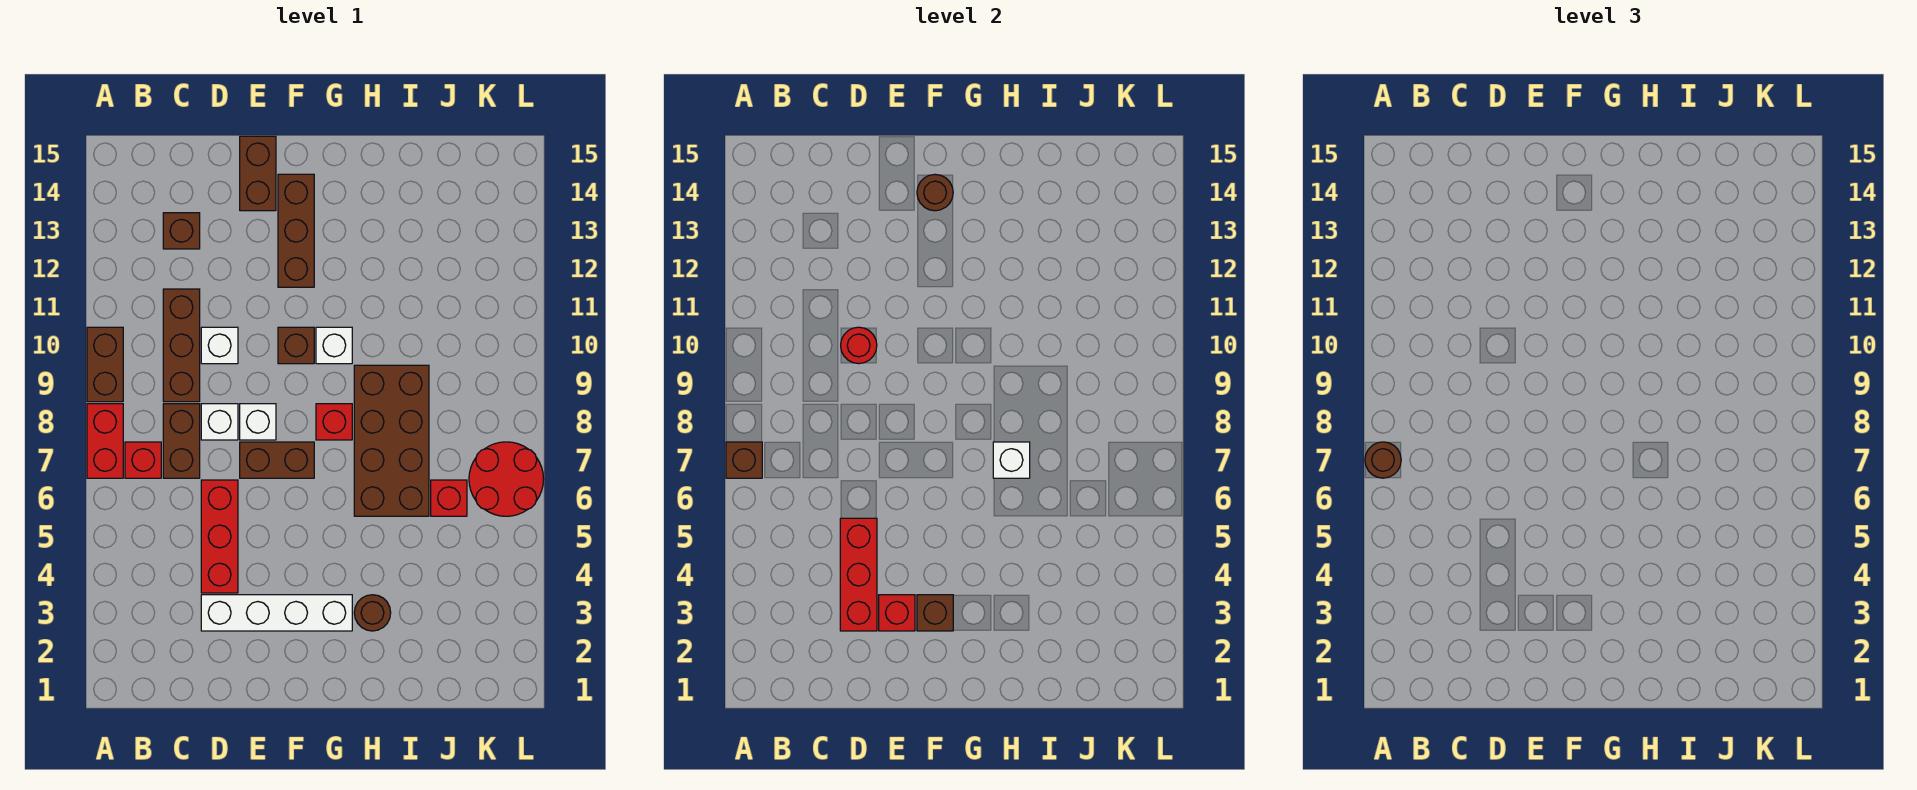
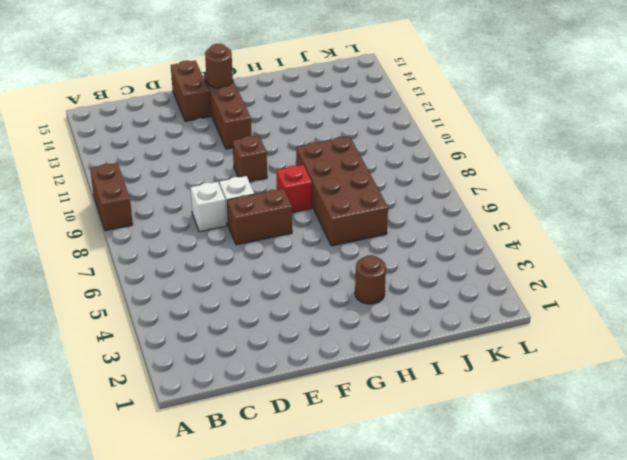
none -> red brick A7:A8 level 1
none -> red brick B7 level 1
none -> brown brick C7:C8 level 1

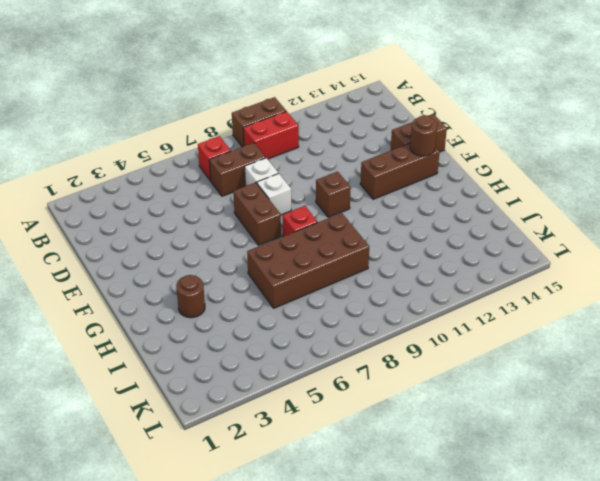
red brick B9:B10 level 1 -> red brick A7:A8 level 1
none -> brown brick C9:C11 level 1
none -> brown brick C13 level 1
none -> white brick D3:G3 level 1

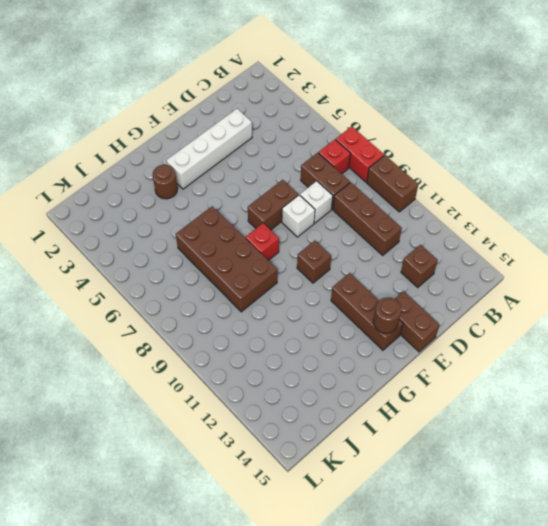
none -> red brick D4:D6 level 1
none -> white brick D10 level 1
none -> white brick G10 level 1

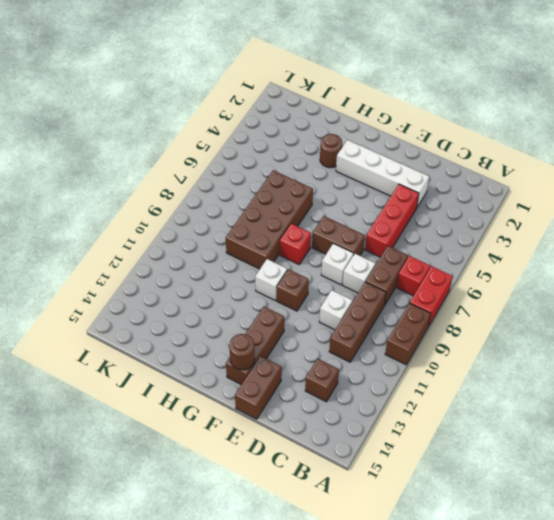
none -> red brick J6 level 1
none -> red round brick K6:L7 level 1
none -> brown brick A7 level 2

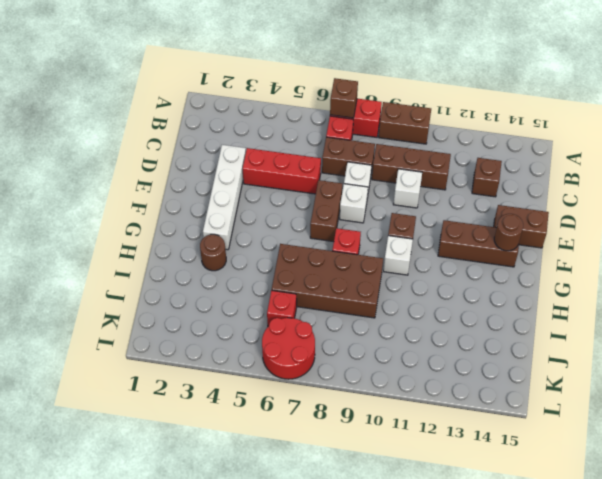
none -> red brick D3:D5 level 2
none -> red round brick D10 level 2
none -> red brick E3 level 2

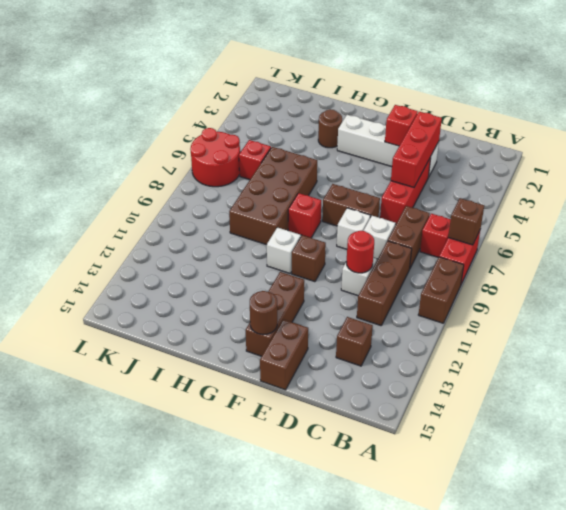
none -> brown brick F3 level 2
none -> white brick H7 level 2
none -> brown round brick A7 level 3

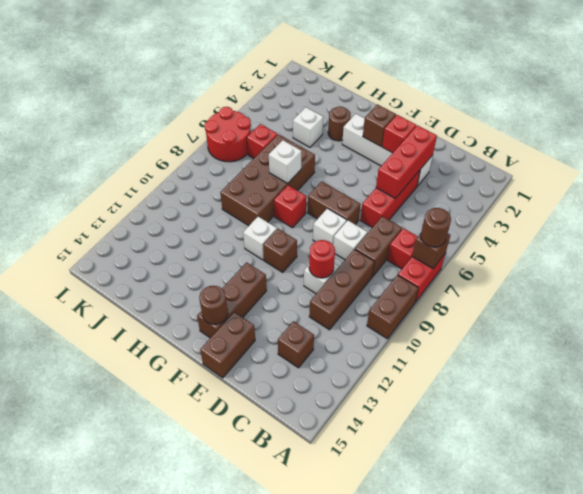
white brick I4 level 1 -> none

